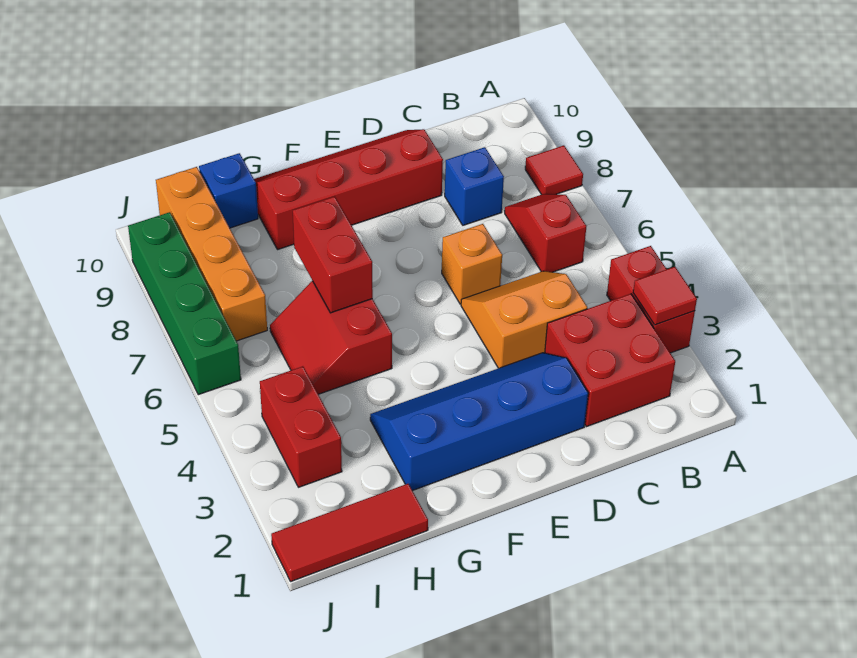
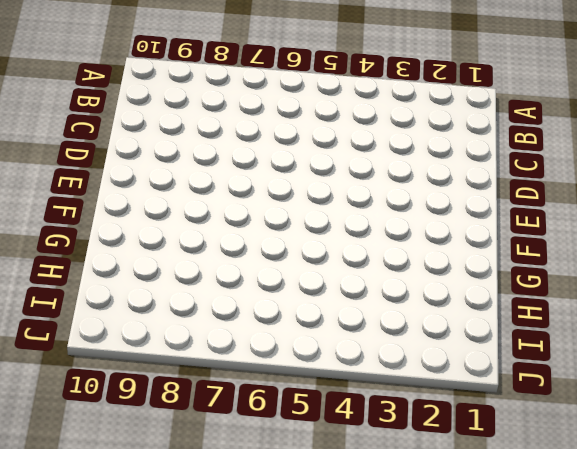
none -> red brick A3:A4 level 1
none -> red tile A8 level 1
none -> red brick B2:C3 level 1

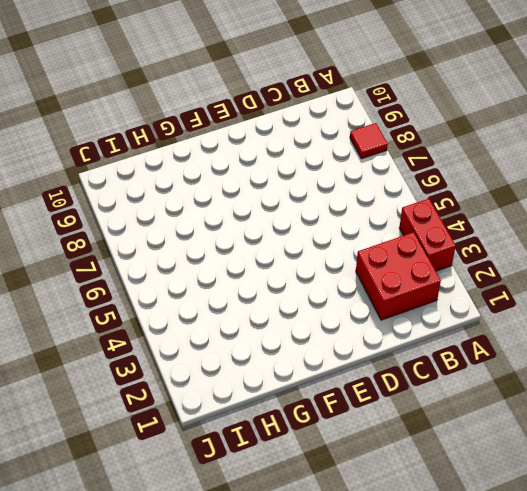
none -> red slope B6:B7 level 1 top 6
none -> orange slope C4:D5 level 1 top 4
none -> blue brick C8 level 1

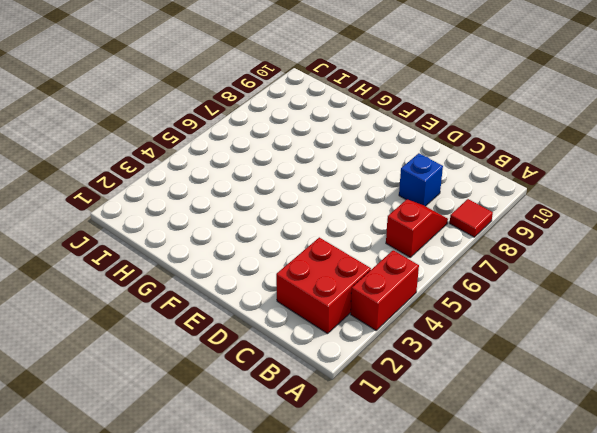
none -> orange slope C4:D5 level 1 top 4
none -> blue slope D2:G3 level 1 top 2
none -> orange brick D6 level 1

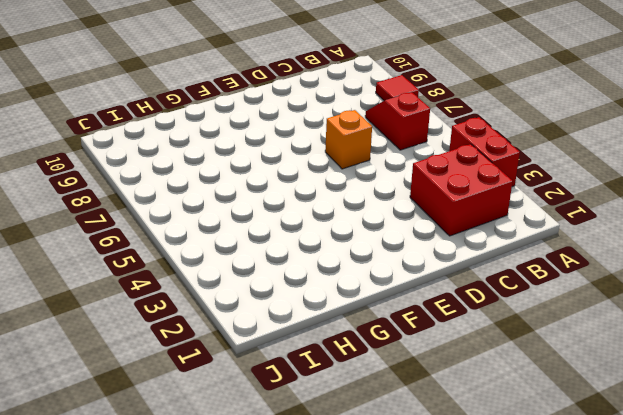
none -> orange slope C4:D5 level 1 top 4
none -> blue brick C8 level 1
none -> blue slope D2:G3 level 1 top 2

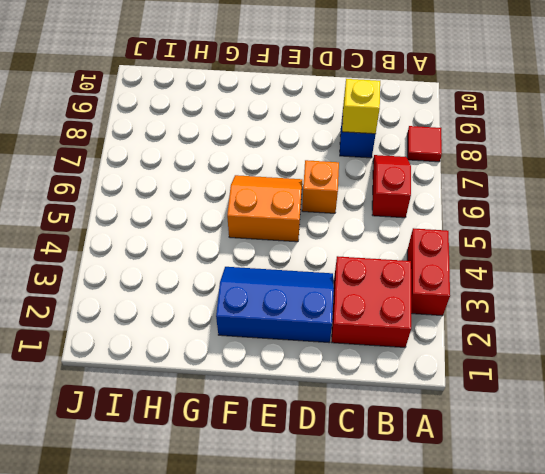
yellow brick C8 level 2 -> none
blue slope D2:F3 level 1 top 2 -> blue slope D2:G3 level 1 top 2
orange slope E5:F6 level 1 top 5 -> orange slope C4:D5 level 1 top 4
none -> red slope D9:G10 level 1 top 9
none -> red slope G5:H6 level 1 top G
none -> red tile H1:J1 level 1

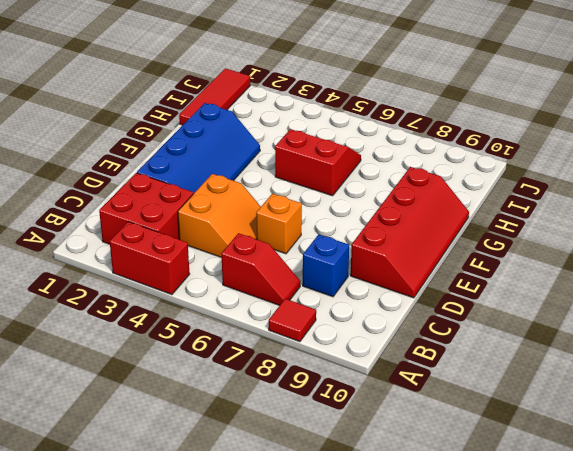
none -> blue brick H10 level 1
none -> red brick I3:I4 level 1
none -> orange brick I7:I10 level 1

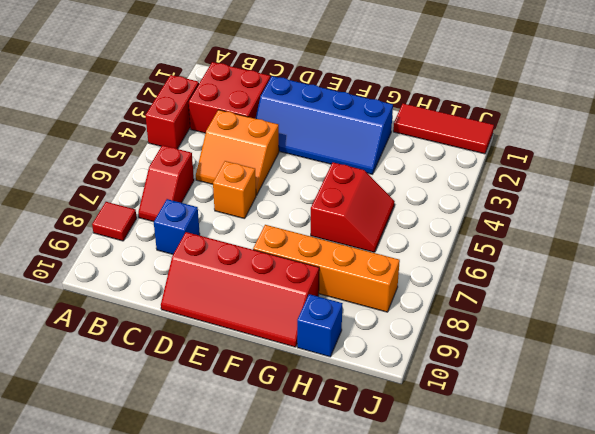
orange brick F8:I8 level 1 -> orange brick I7:I10 level 1
none -> red brick I3:I4 level 1
none -> green brick J6:J9 level 1
none -> red tile A3 level 2

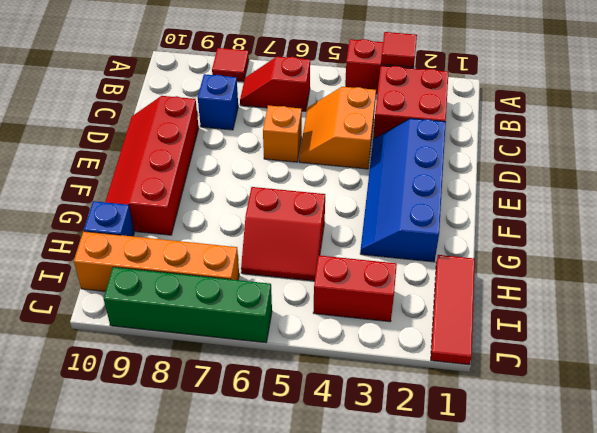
none -> red brick G6:G7 level 2

